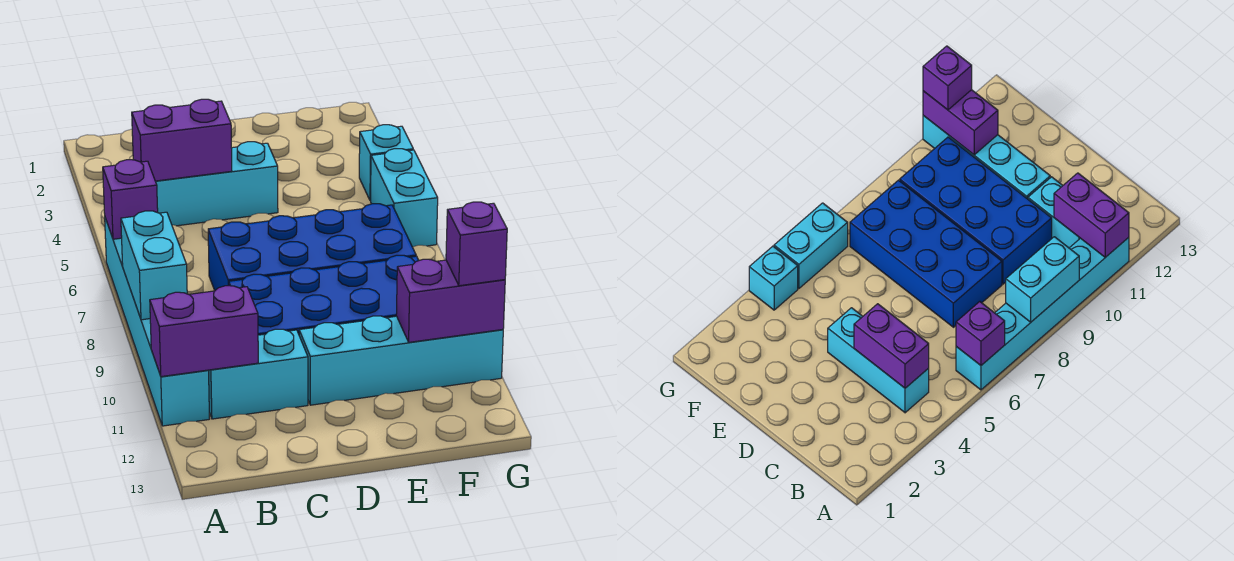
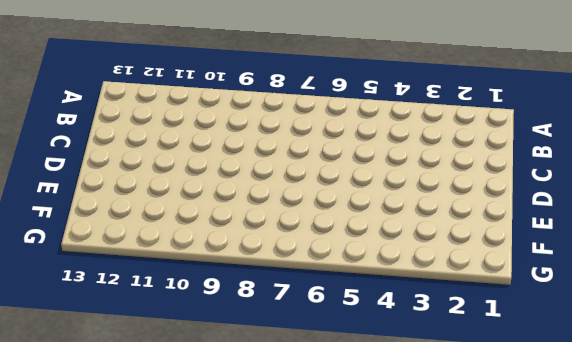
none -> cyan brick A6:A11 level 1
none -> cyan brick B4:D4 level 1
none -> cyan brick B11:C11 level 1

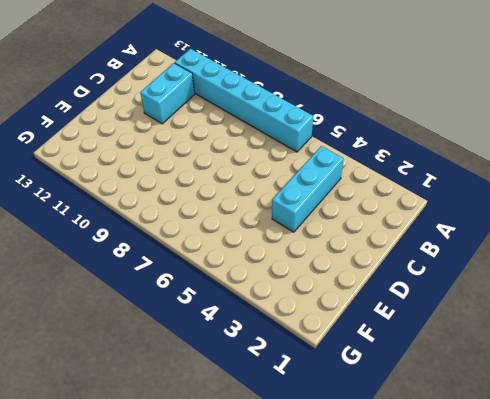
none -> blue brick C7:F8 level 1
none -> blue brick C9:F10 level 1
none -> cyan brick D11:G11 level 1

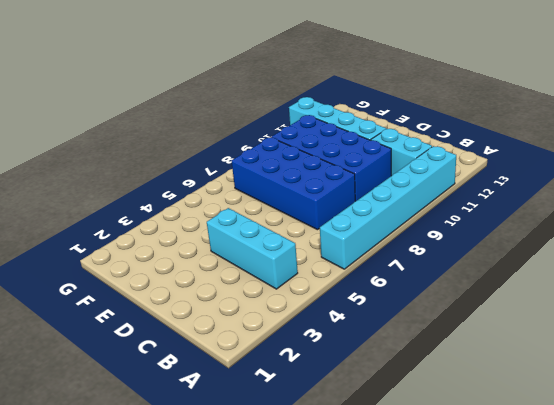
none -> cyan brick G4 level 1
none -> cyan brick G5:G6 level 1
none -> purple brick A6 level 2

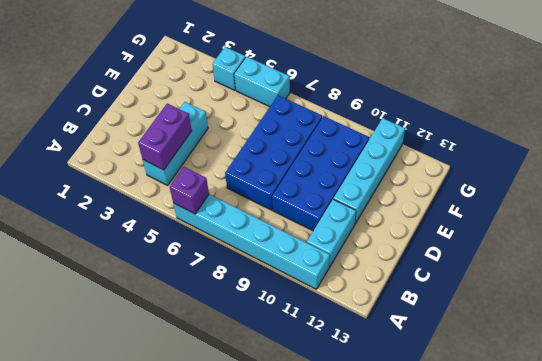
none -> cyan brick A8:A9 level 2
none -> purple brick A11:B11 level 2
none -> purple brick F11:G11 level 2

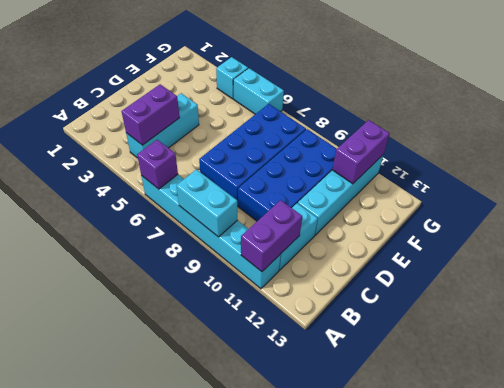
none -> purple brick G11 level 3

